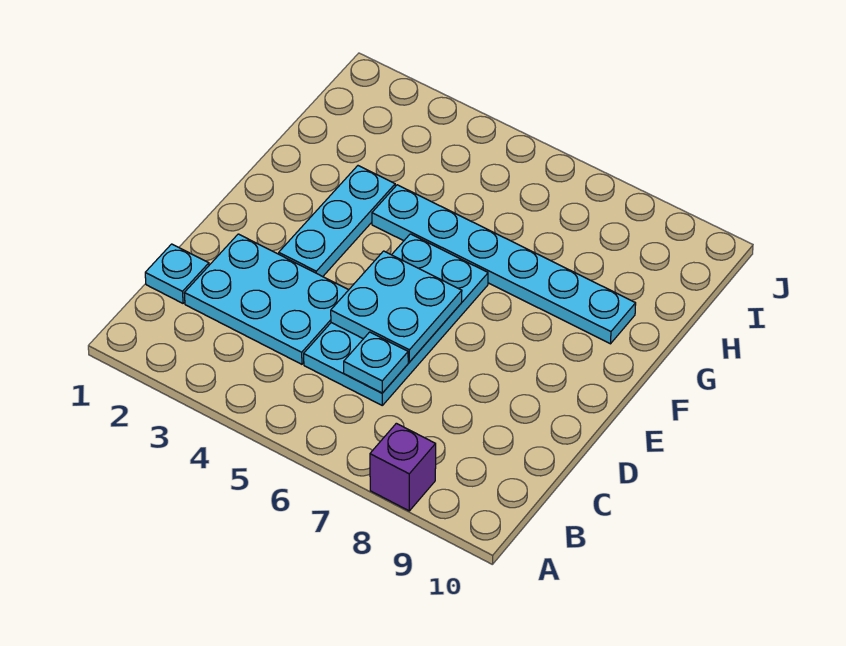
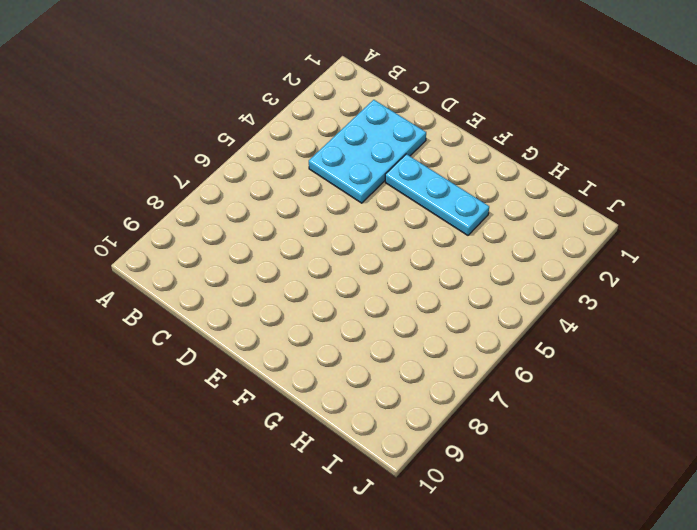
none -> purple brick A8 level 1
none -> cyan plate C1 level 1

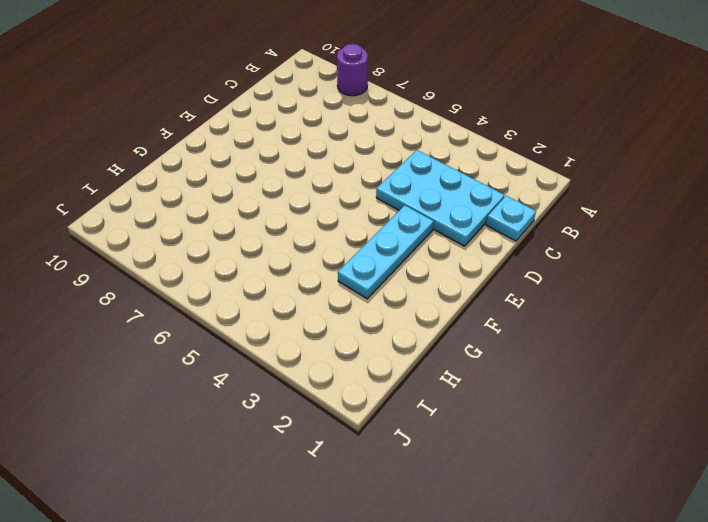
purple round brick A8 level 1 -> purple brick A8 level 1
none -> cyan plate C5:F6 level 1
none -> cyan plate G4:G9 level 1

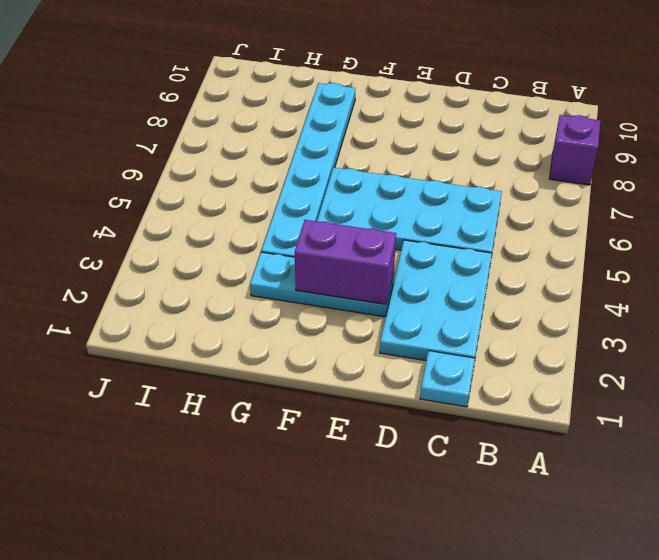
purple brick E3:F3 level 2 -> none
none -> cyan plate C6 level 2
none -> cyan plate D5:E6 level 2

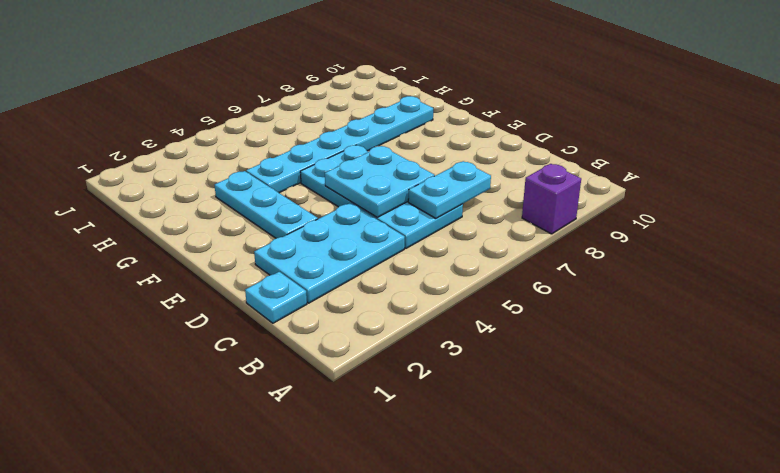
cyan plate C6:C7 level 2 -> cyan plate C6 level 2

